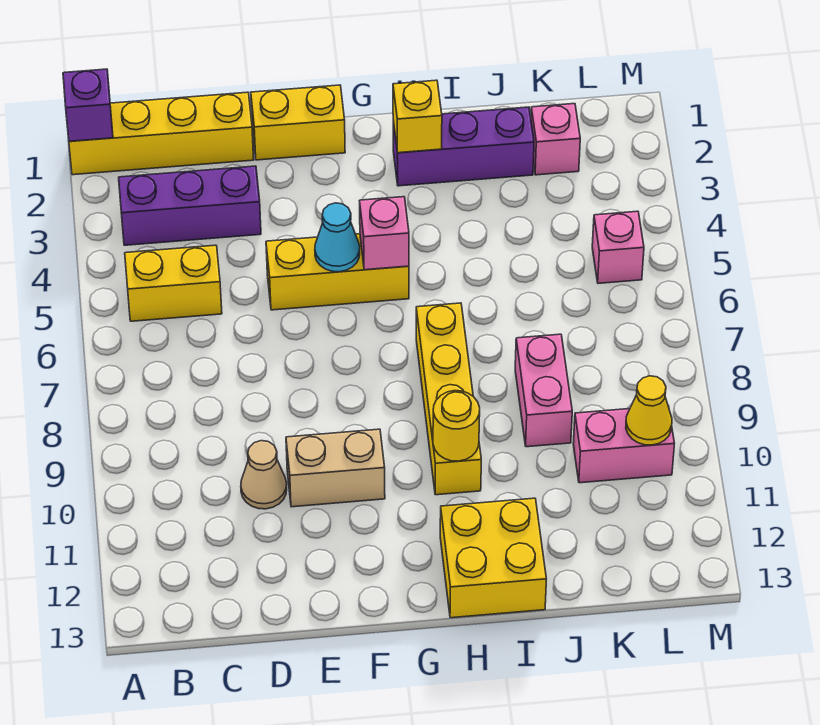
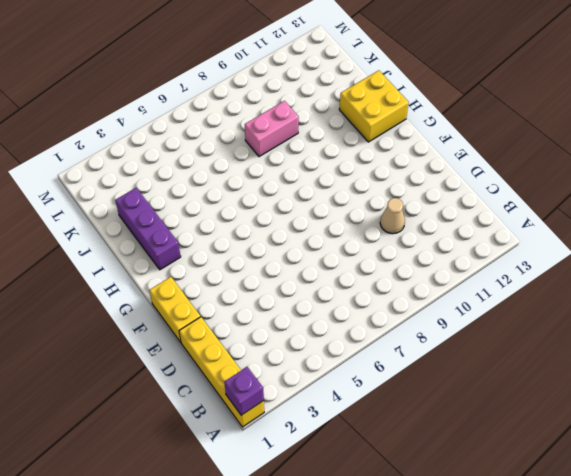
none -> purple brick B3:D3 level 1
none -> yellow brick B5:C5 level 1
none -> yellow brick E5:G5 level 1

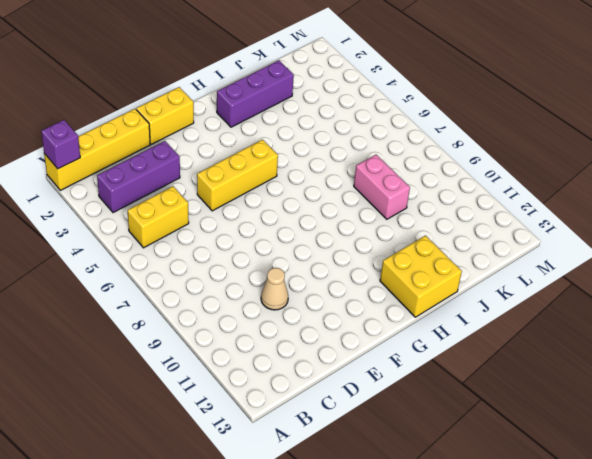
none -> tan brick E10:F10 level 1
none -> yellow brick H7:H10 level 1
none -> pink brick K2 level 1

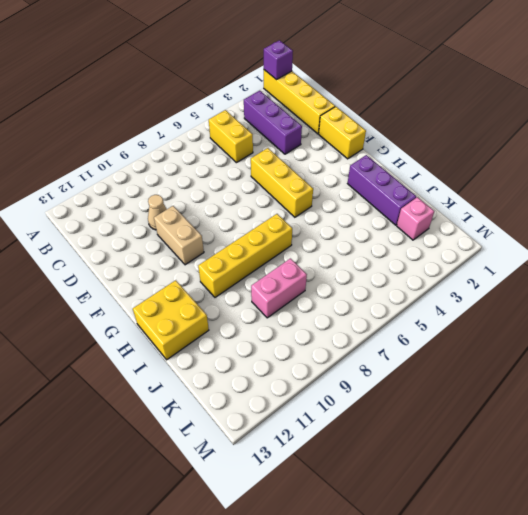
none -> pink brick K10:L10 level 1
none -> pink brick L5 level 1
none -> cyan cone F5 level 2

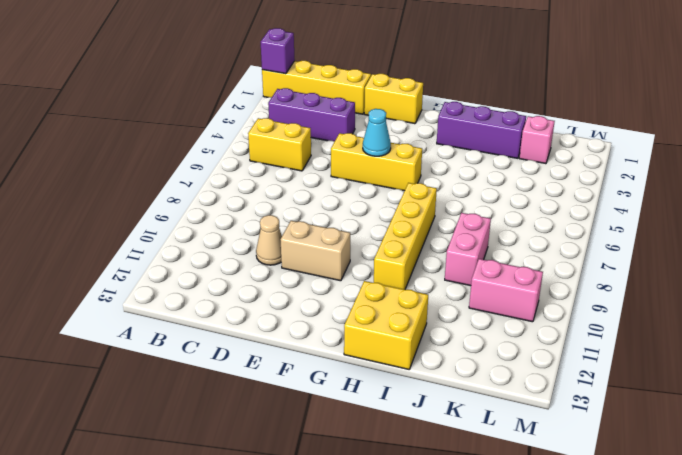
none -> pink brick L5 level 1
none -> pink brick G5 level 2
none -> yellow brick H2 level 2

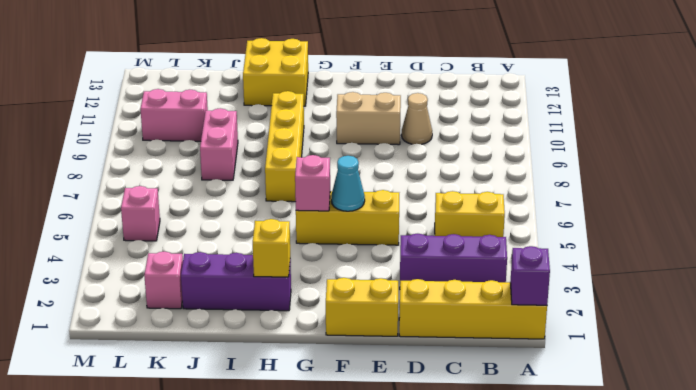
none -> yellow round brick H10 level 2
none -> yellow cone L10 level 2

